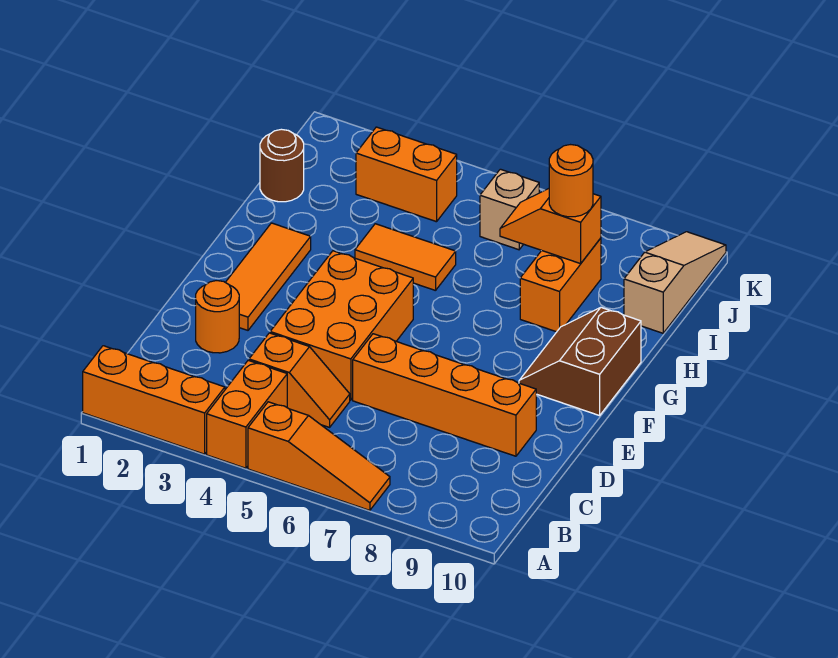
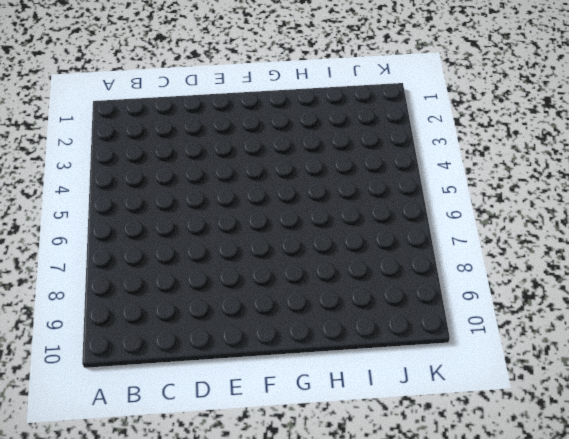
none -> orange brick A1:A3 level 1
none -> orange brick A4:B4 level 1
none -> orange slope A5:A7 level 1 top 5

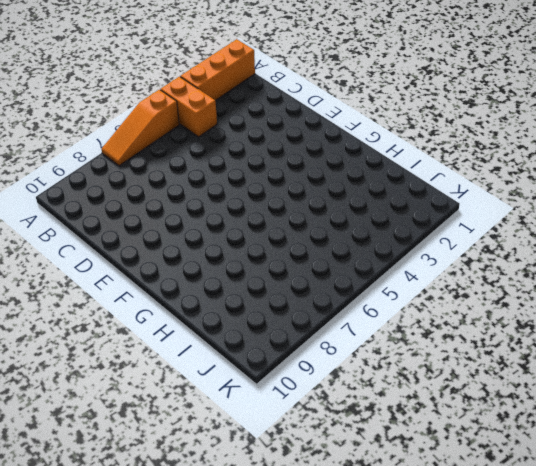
none -> orange slope C4:C5 level 1 top 4
none -> orange round brick D2 level 1
none -> orange brick D4:F5 level 1

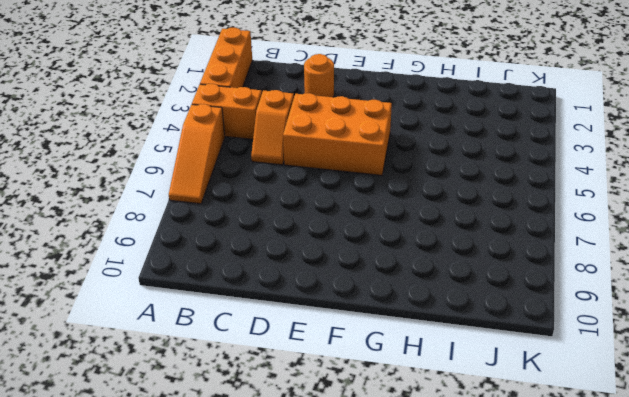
none -> orange brick D6:D9 level 1
none -> orange tile E2:G2 level 1
none -> brown slope F9:G10 level 1 top 10

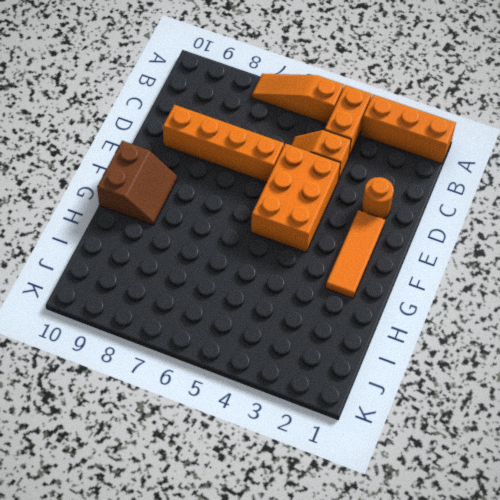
none -> orange tile H4:H5 level 1
none -> orange brick H8:I8 level 1
none -> brown round brick I1 level 1

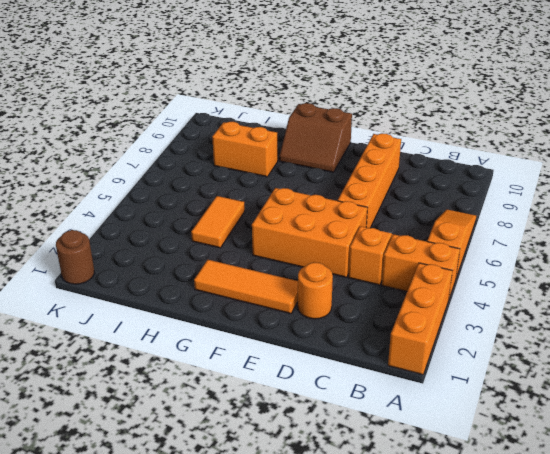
brown round brick K1 level 1 -> brown round brick I1 level 1
none -> tan slope I10:K10 level 1 top I
none -> orange brick J3:J4 level 1
none -> tan brick J6 level 1

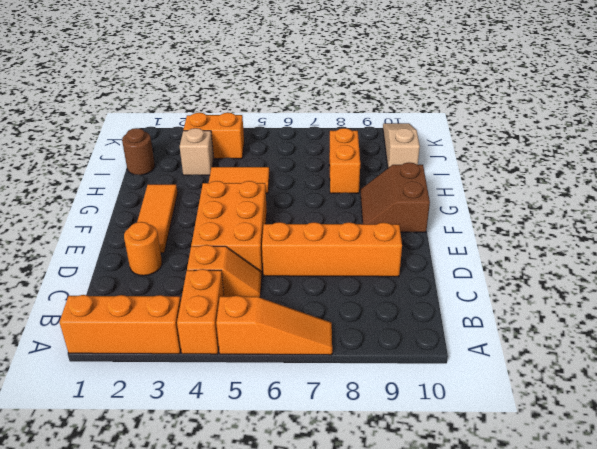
tan brick I3 level 1 -> tan brick J6 level 1
none -> orange slope I7:I8 level 2 top 8
none -> orange round brick I8 level 3

